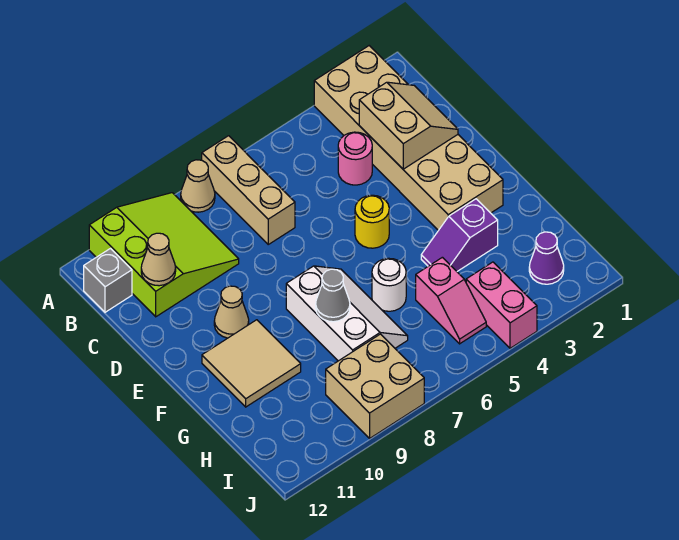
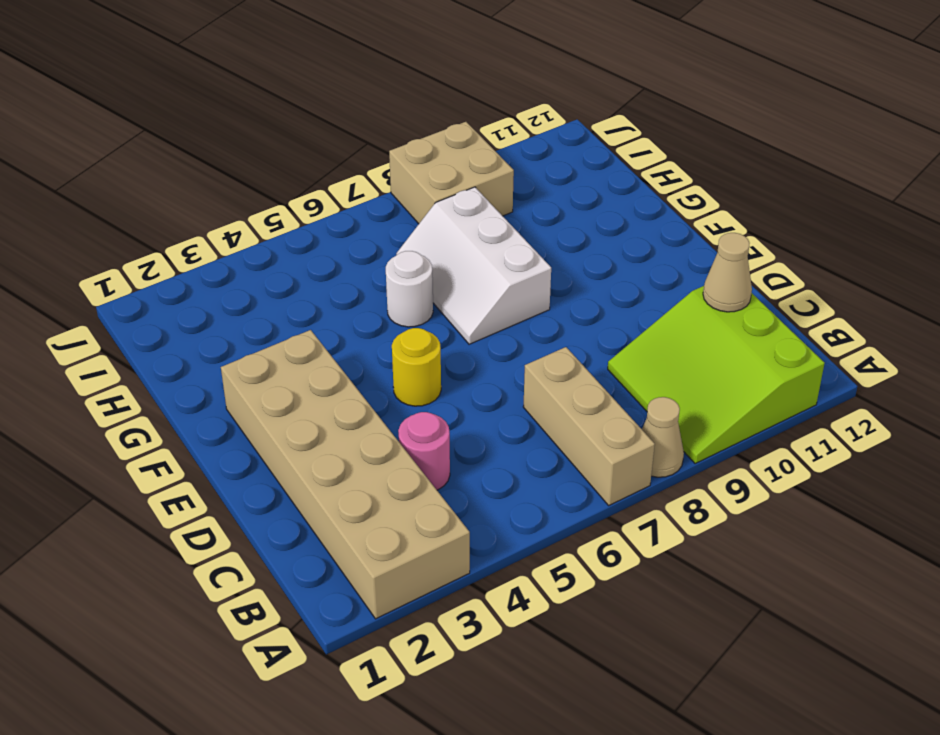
none -> grey brick B12 level 1
none -> tan cone E10 level 1
none -> tan tile F10:G11 level 1

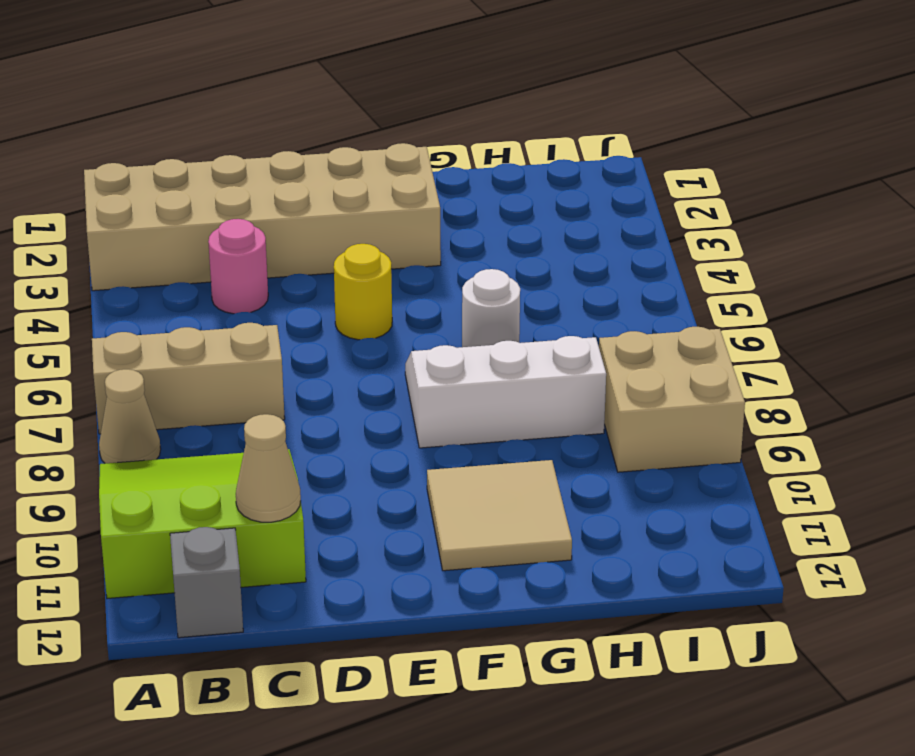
none -> tan cone E10 level 1
none -> purple slope G3:G4 level 1 top 3
none -> pink slope H5:I5 level 1 top H

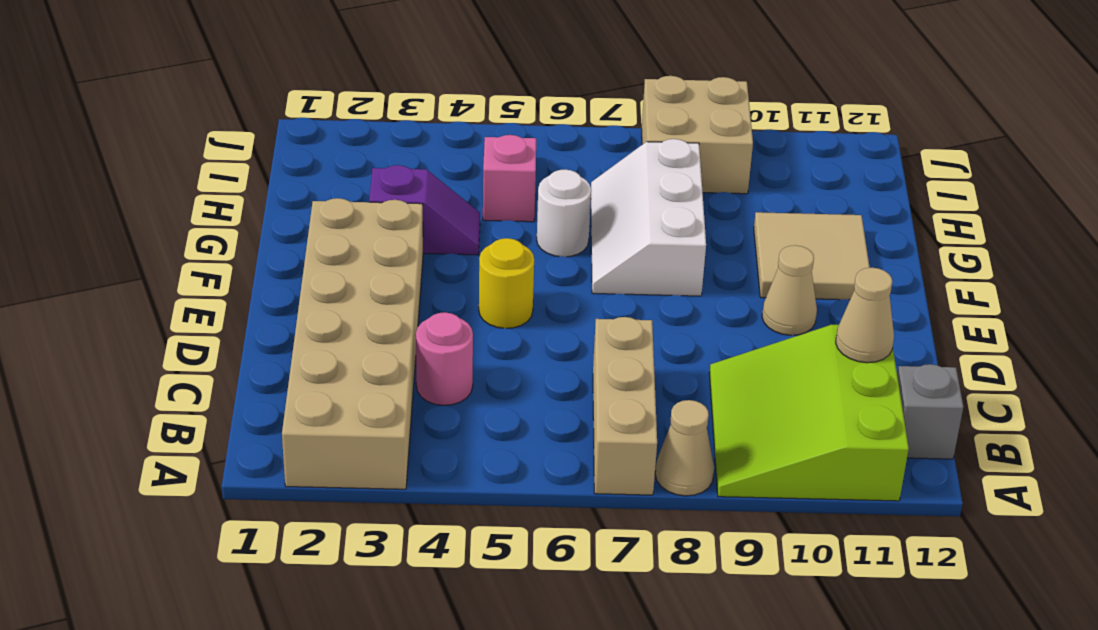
none -> purple cone I2 level 1
none -> pink brick I4:J4 level 1
none -> tan slope C2:D3 level 2 top 3

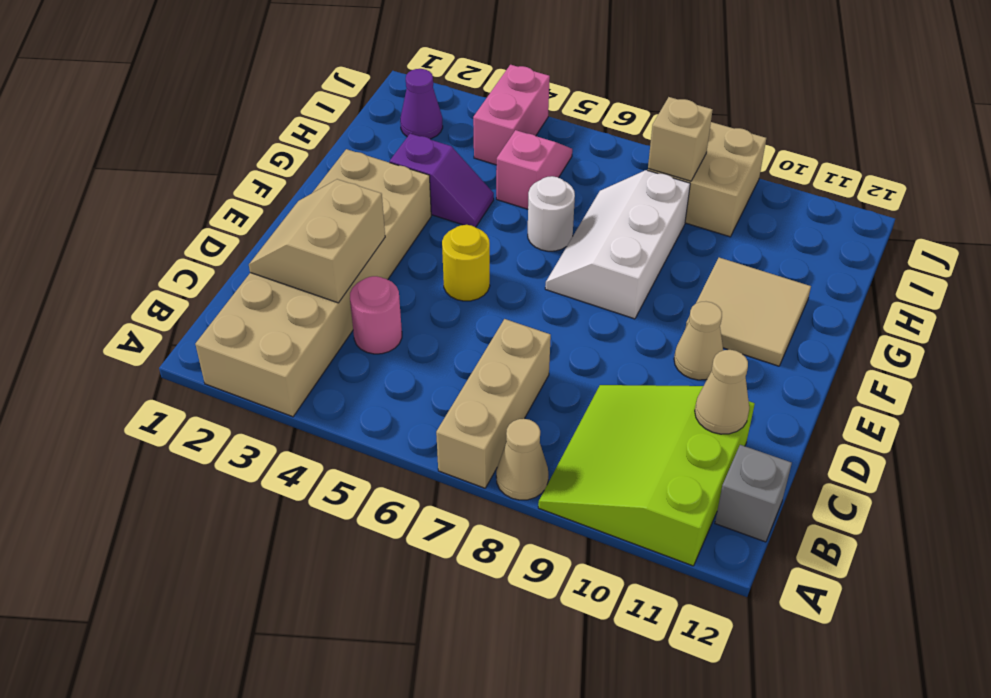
tan brick I8 level 2 -> none
none -> grey cone G8 level 2

